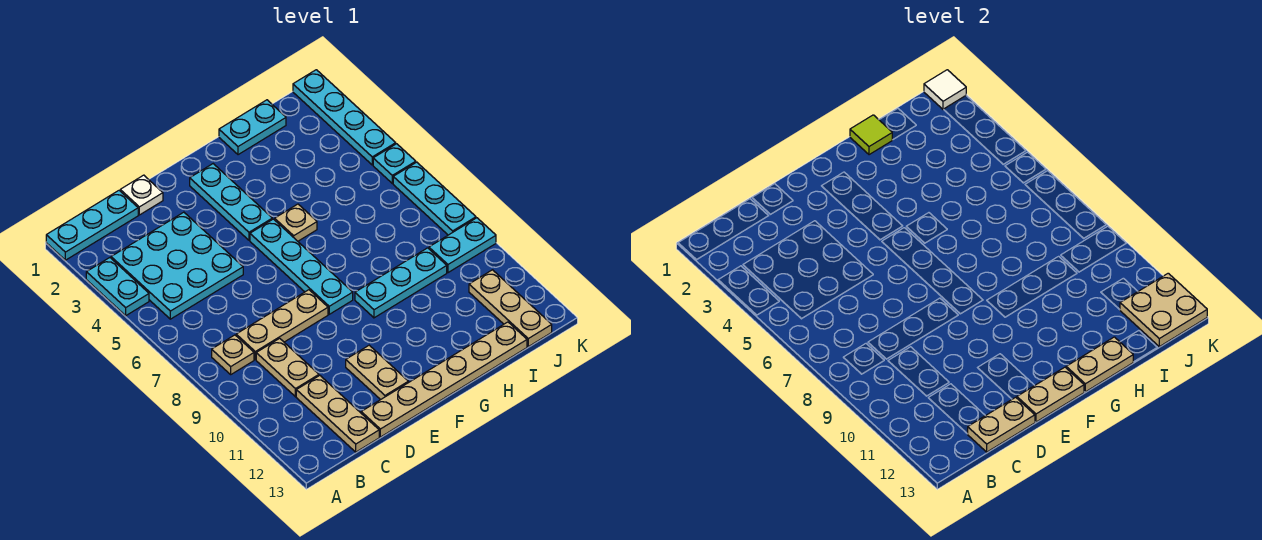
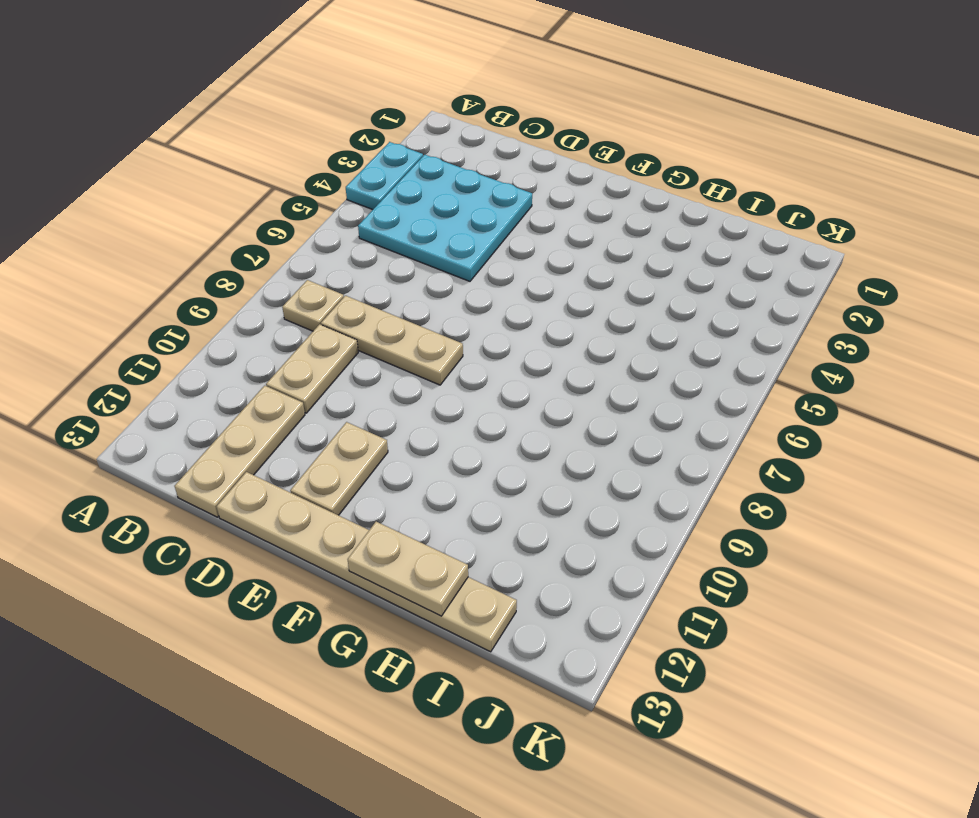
none -> cyan plate A1:C1 level 1
none -> white plate D1 level 1
none -> cyan plate F2:F4 level 1

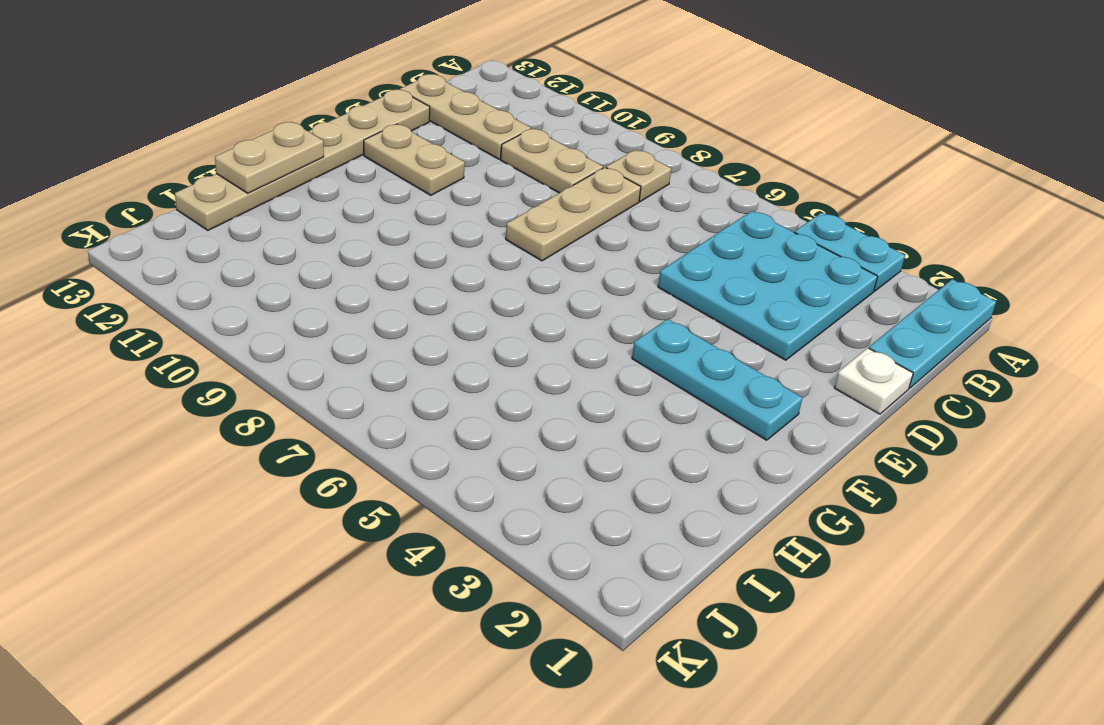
none -> cyan plate F5:F8 level 1
none -> tan plate G5 level 1
none -> cyan plate G9:I9 level 1

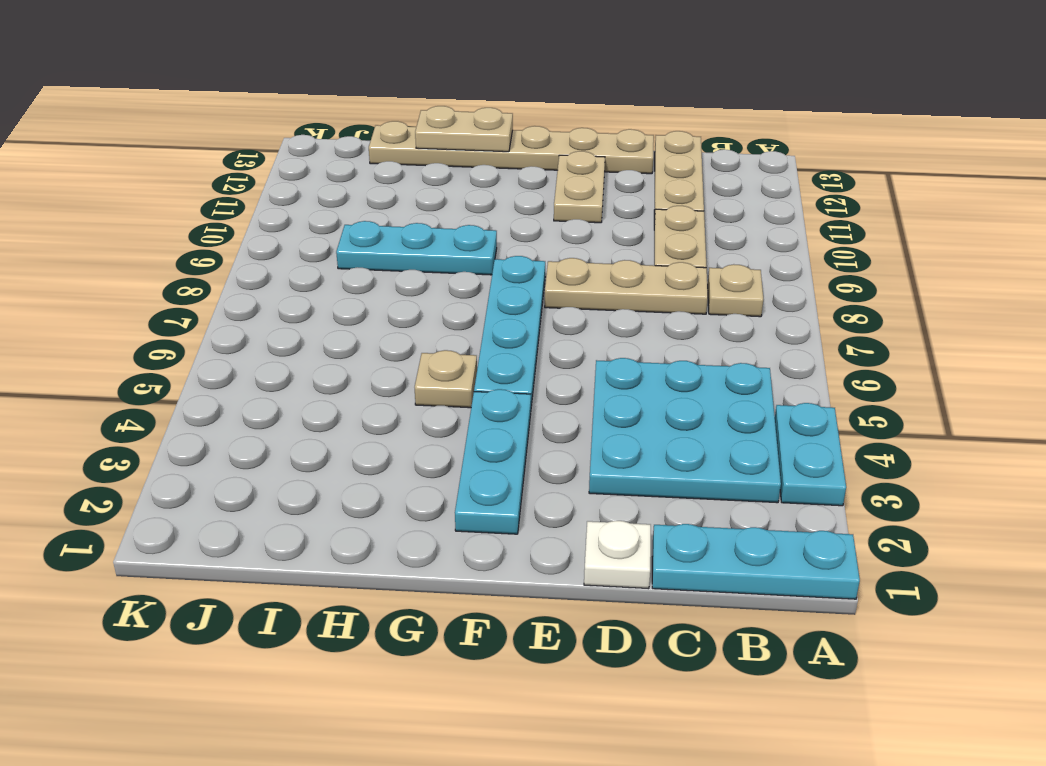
none -> cyan plate H1:I1 level 1
none -> cyan plate J9:K9 level 1
none -> tan plate J11:J13 level 1

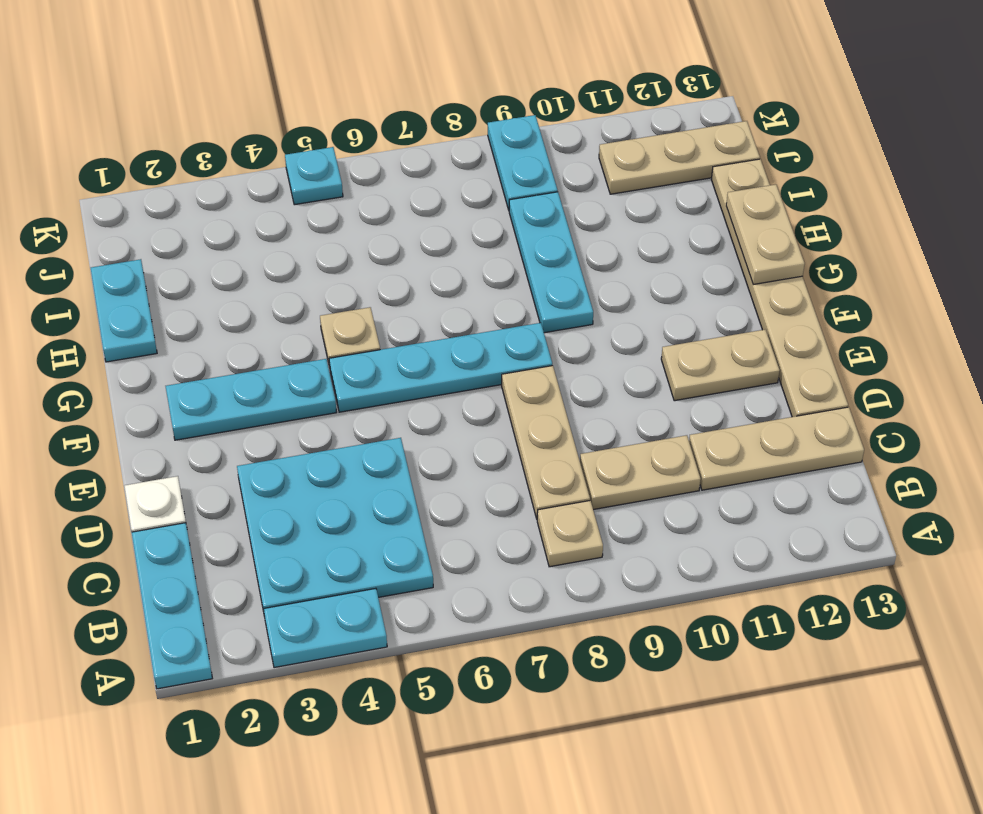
none -> cyan plate K1:K4 level 1
none -> cyan plate K6:K8 level 1
none -> tan plate C13:D13 level 2

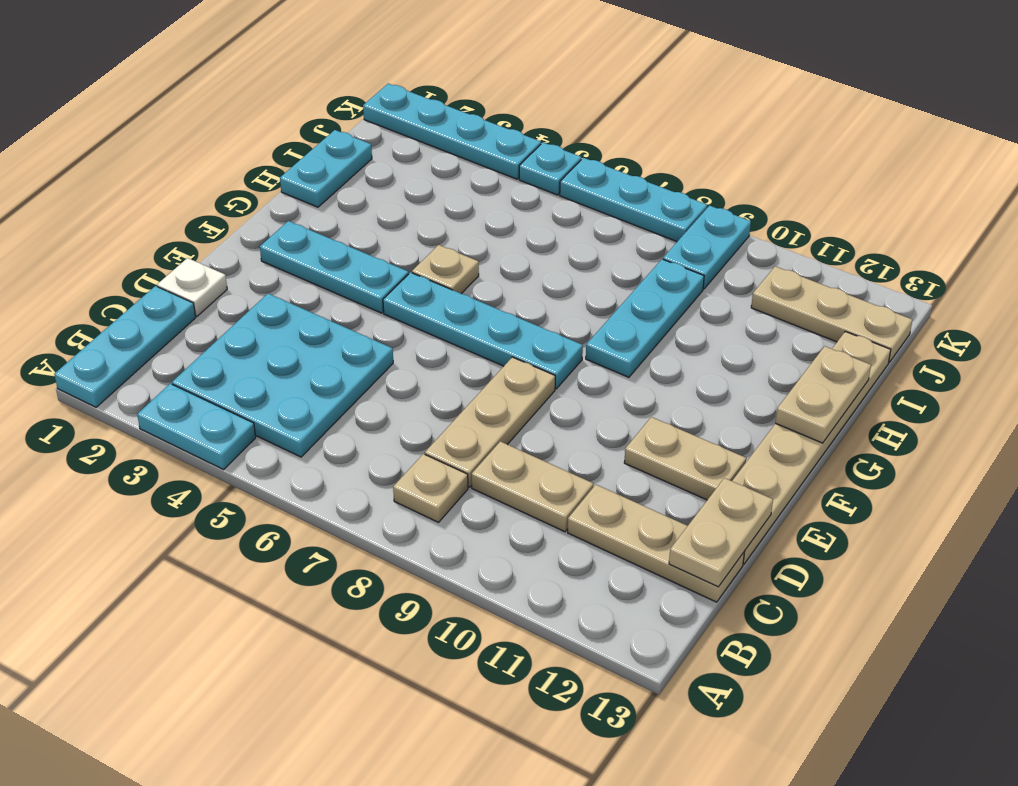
none -> tan plate E13:F13 level 2
none -> lime tile H1 level 2
none -> tan plate J12:K13 level 2

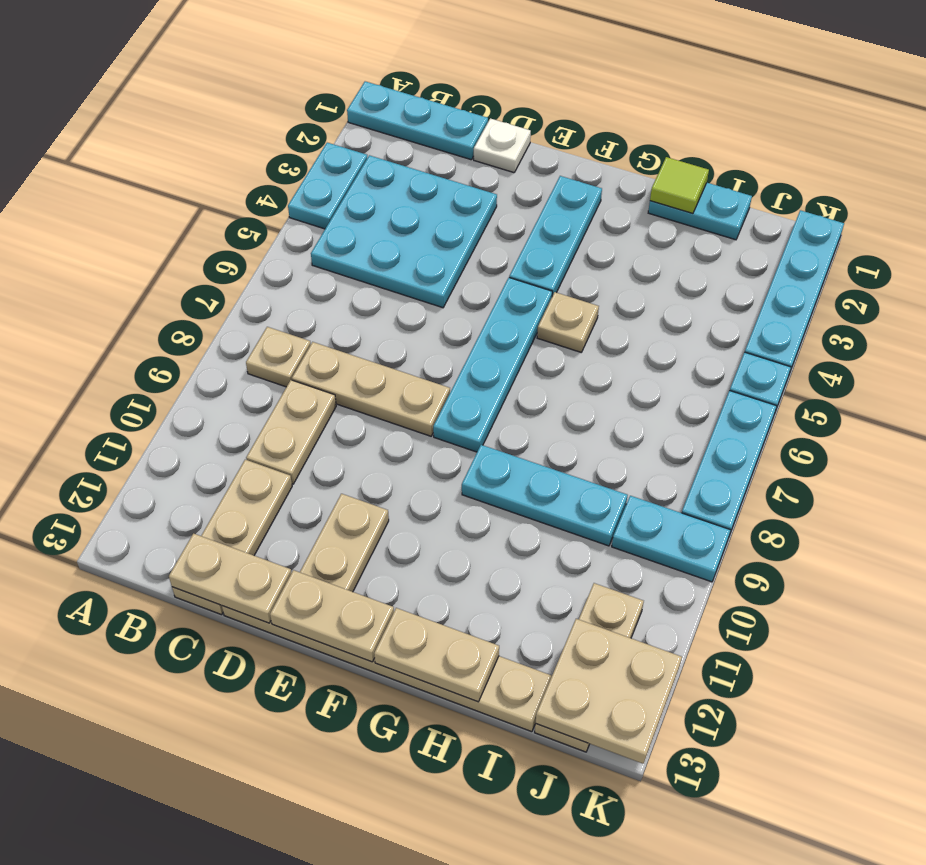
none -> white tile K1 level 2

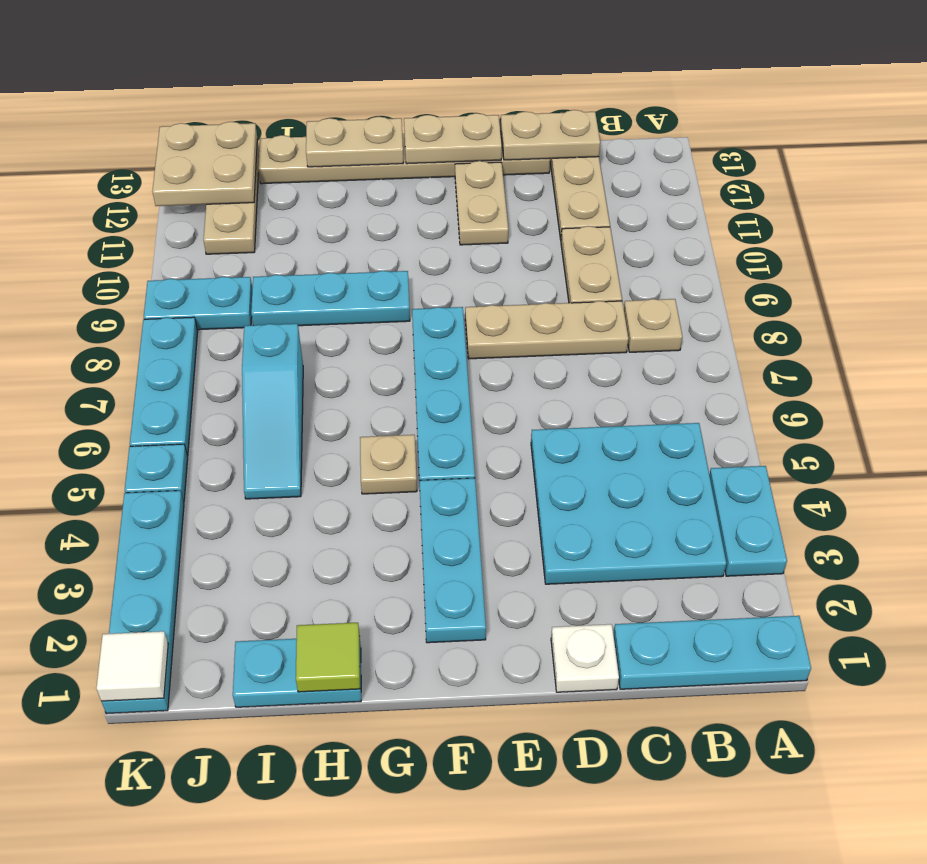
cyan slope I5:I7 level 1 top 7 -> none

